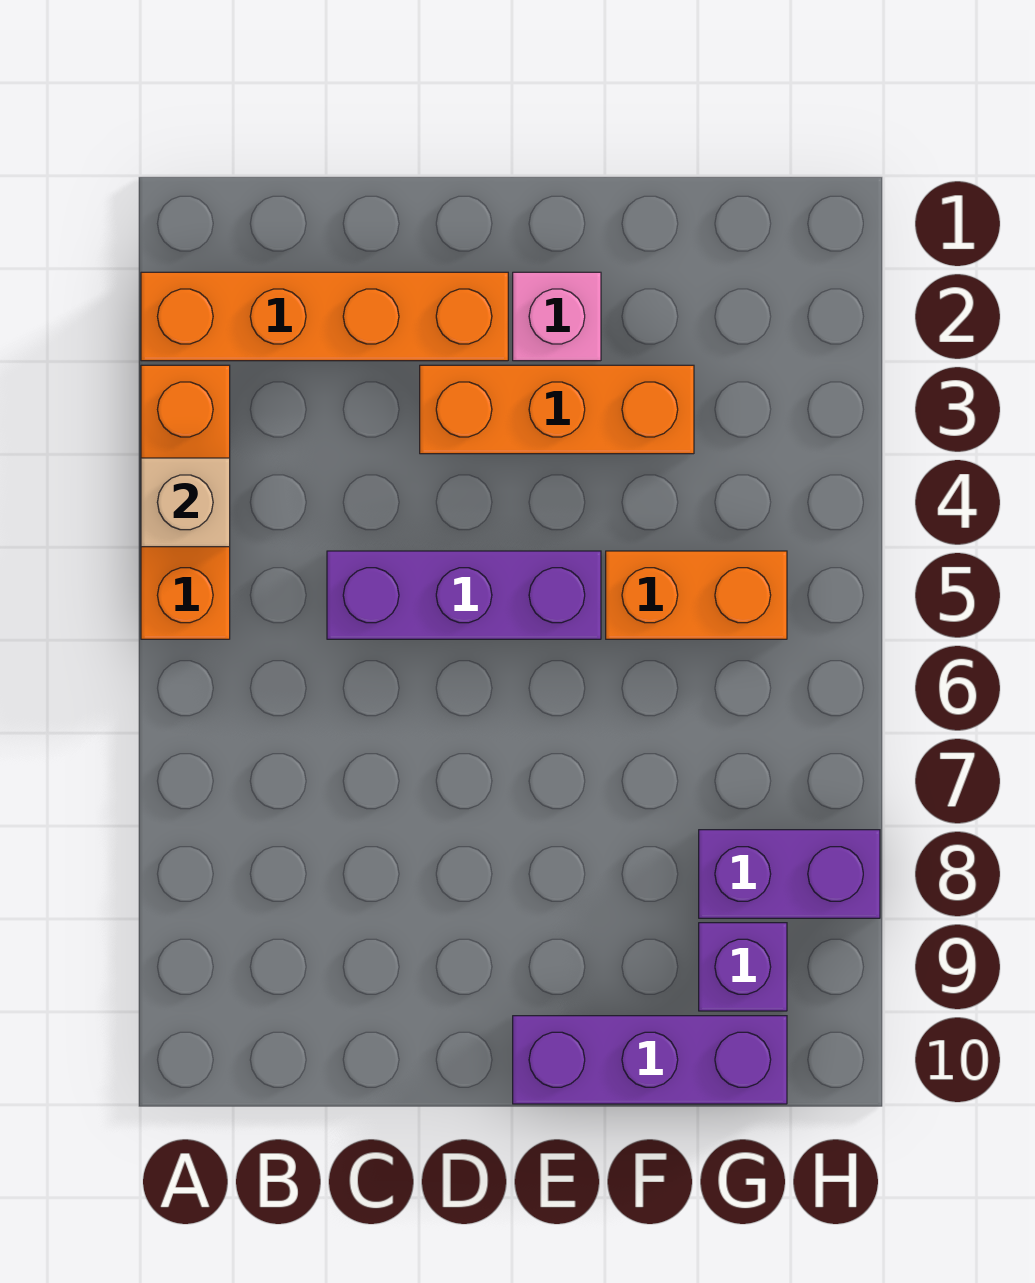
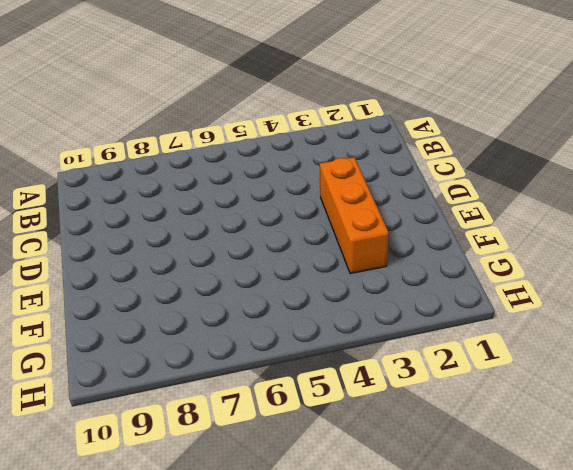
none -> orange brick A2:D2 level 1
none -> orange brick A3:A5 level 1

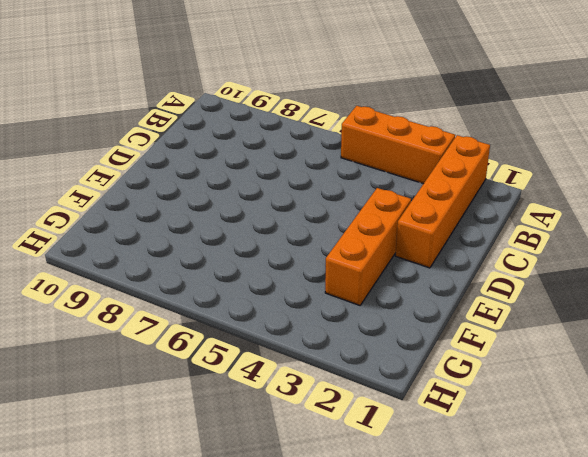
none -> purple brick C5:E5 level 1
none -> pink brick E2 level 1

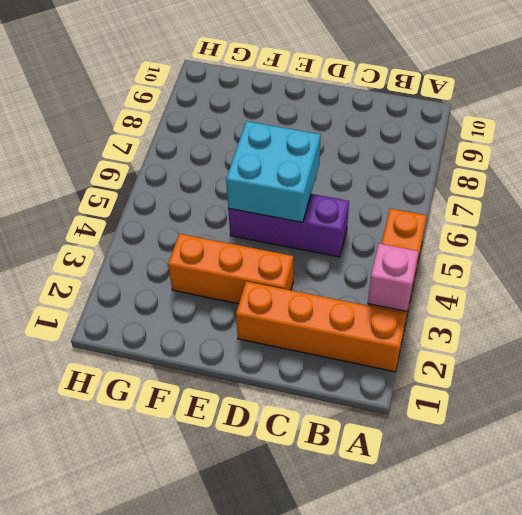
pink brick A3 level 2 -> pink brick E2 level 1
cyan brick D5:E6 level 2 -> none
none -> purple brick E10:G10 level 1
none -> orange brick F5:G5 level 1

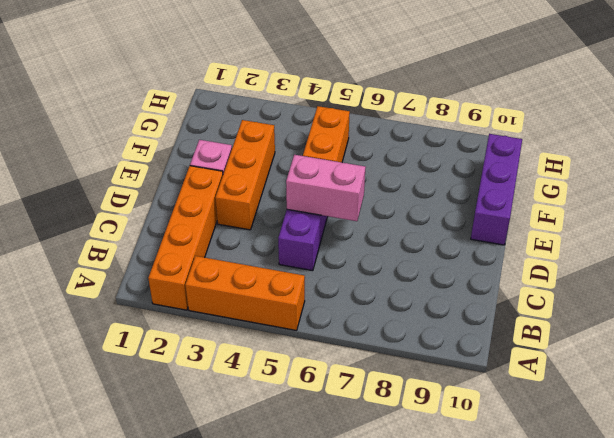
pink brick D5:D6 level 2 -> none
none -> purple brick G8:H8 level 1
none -> purple brick G9 level 1

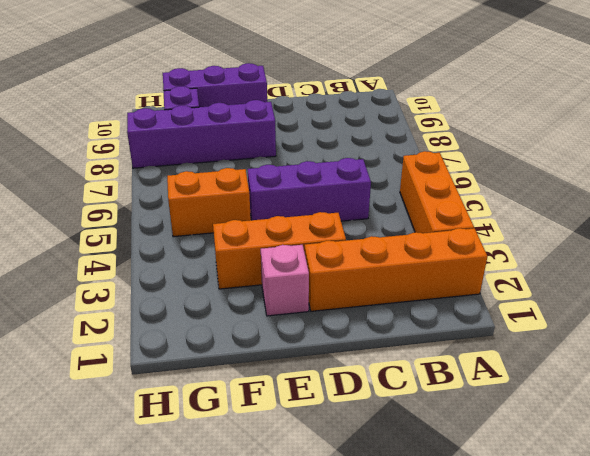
purple brick E8:H8 level 1 -> purple brick G8:H8 level 1
none -> tan brick A4 level 2

